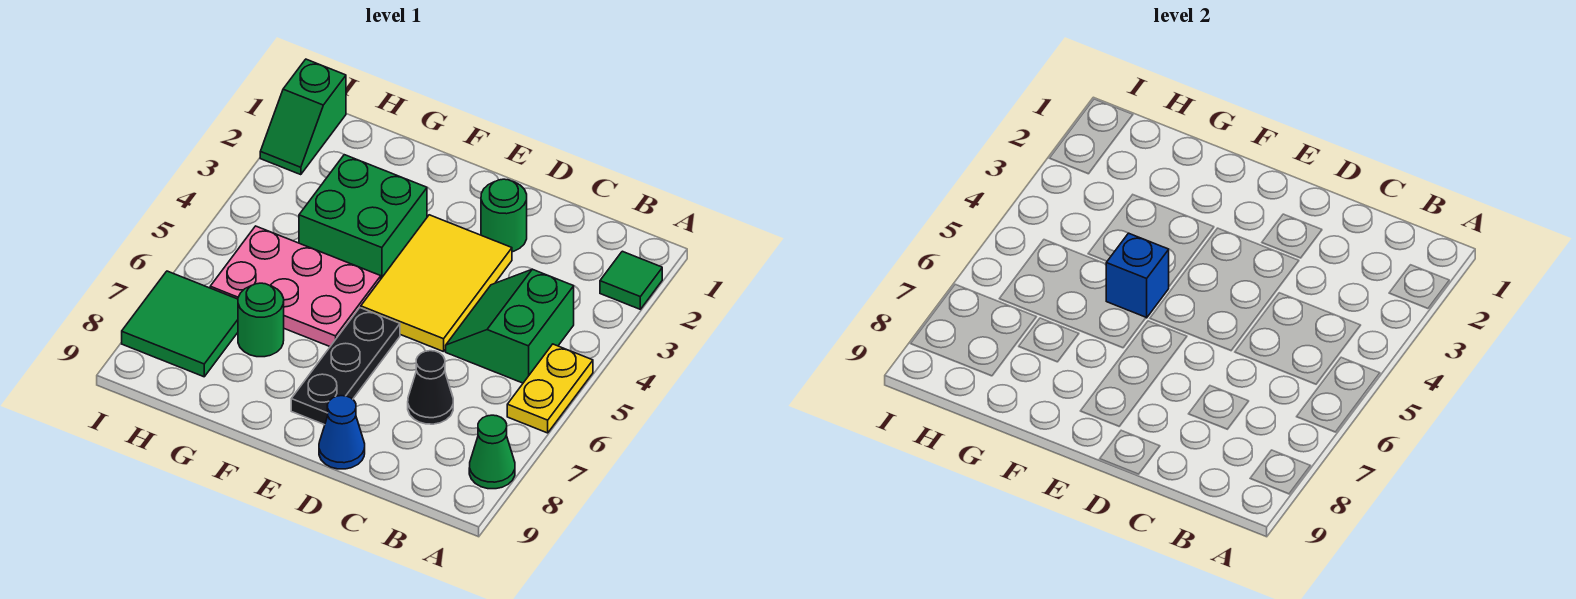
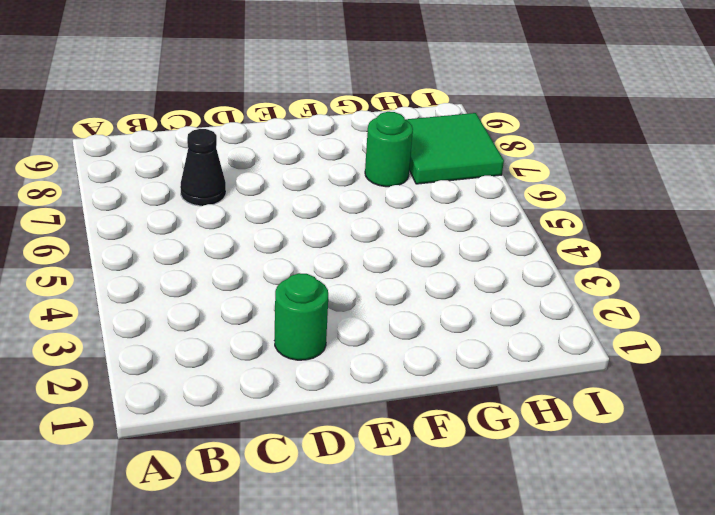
none -> green tile A2 level 1
none -> yellow plate A5:A6 level 1
none -> green cone A8 level 1

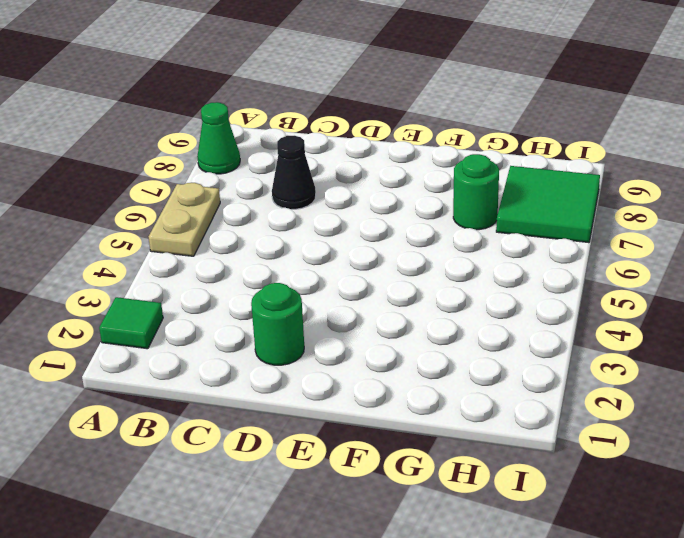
tan plate A5:A6 level 1 -> yellow plate A5:A6 level 1
none -> green slope B4:C5 level 1 top B
none -> yellow tile D3:E5 level 1
none -> blue cone D9 level 1

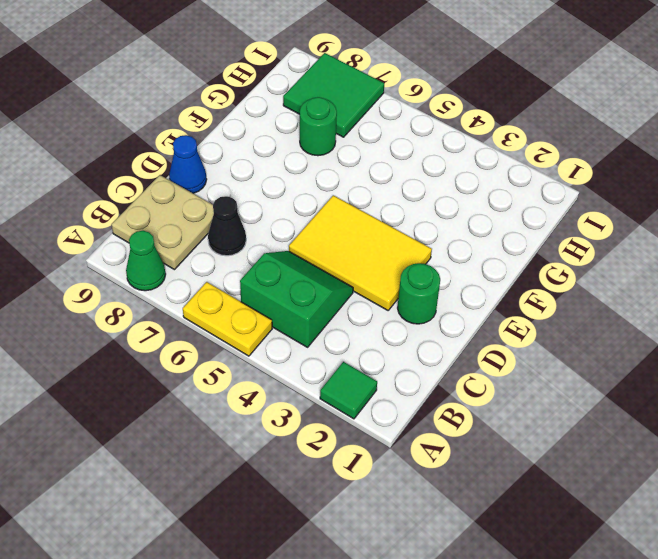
tan plate B8:C9 level 1 -> none
none -> black plate E6:E8 level 1
none -> green brick F3:G4 level 1
none -> pink plate F5:H6 level 1

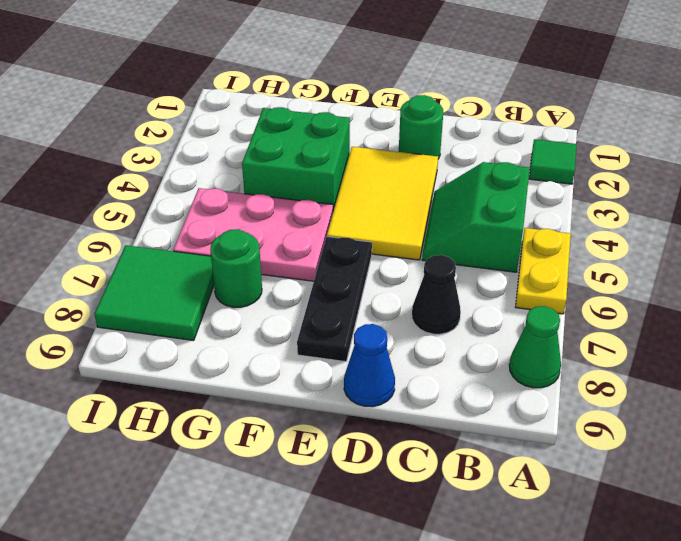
none -> green slope I1:I2 level 1 top 1
none -> blue brick F5 level 2

